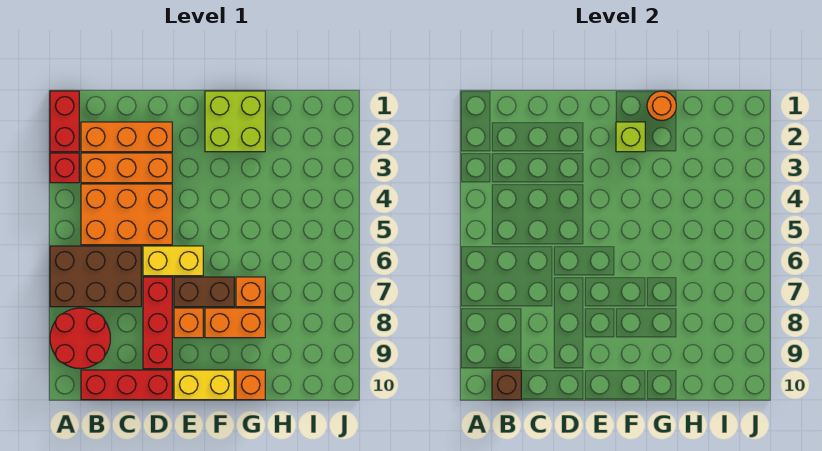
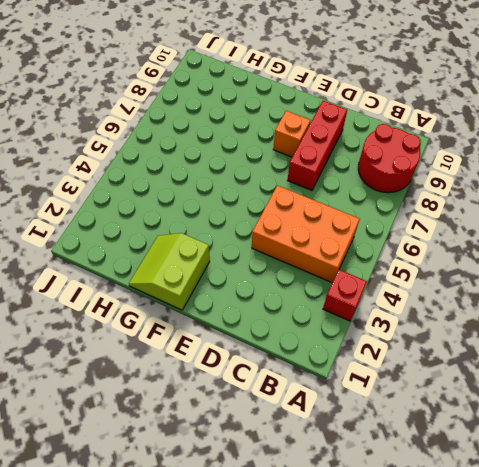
lime slope F1:G2 level 1 top F -> lime brick F1:G2 level 1
none -> red brick A1:A2 level 1
none -> brown brick A6:C7 level 1
none -> orange brick B2:D2 level 1

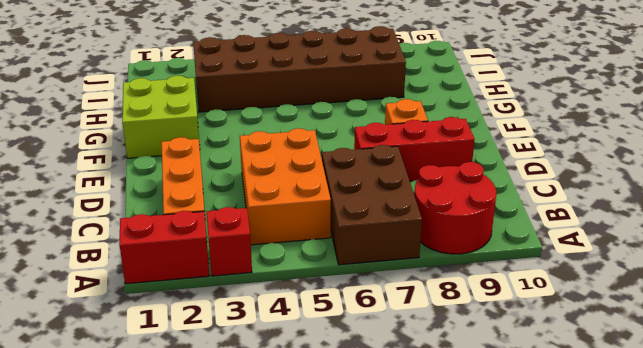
brown brick H3:I8 level 1 -> none
none -> orange brick B3:D3 level 1
none -> red brick B10:D10 level 1
none -> yellow brick D6:E6 level 1

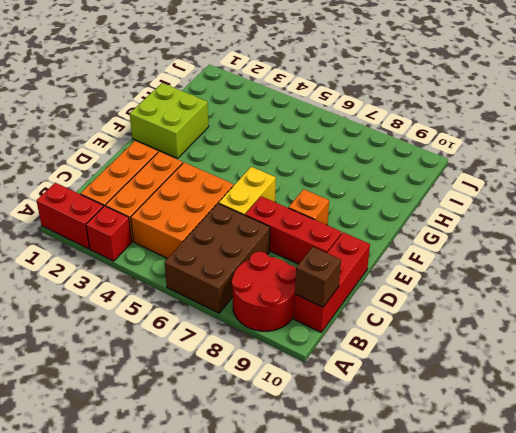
none -> brown brick E7:F7 level 1
none -> yellow brick E10:F10 level 1
none -> orange brick F8:G8 level 1

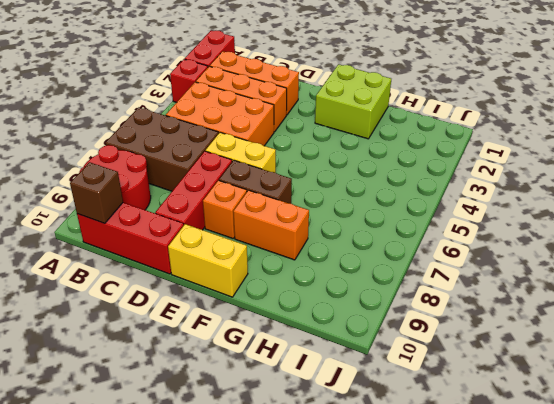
none -> orange brick G7 level 1
none -> orange brick G10 level 1
none -> lime brick F2 level 2

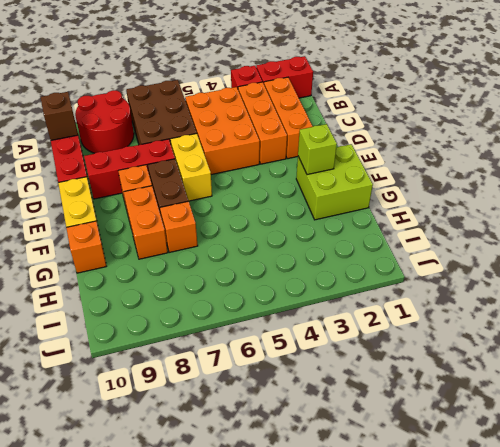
none -> orange round brick G1 level 2

